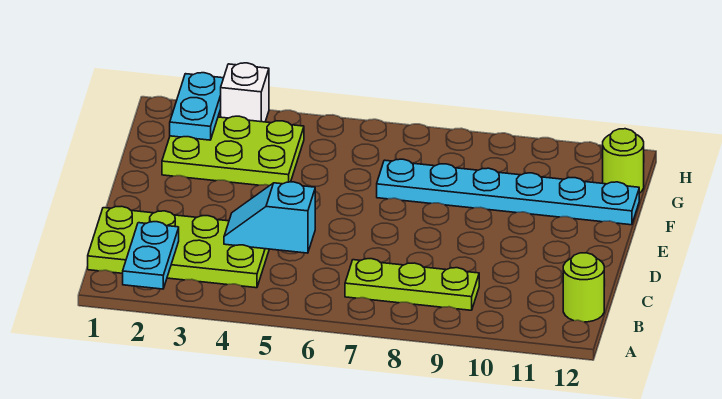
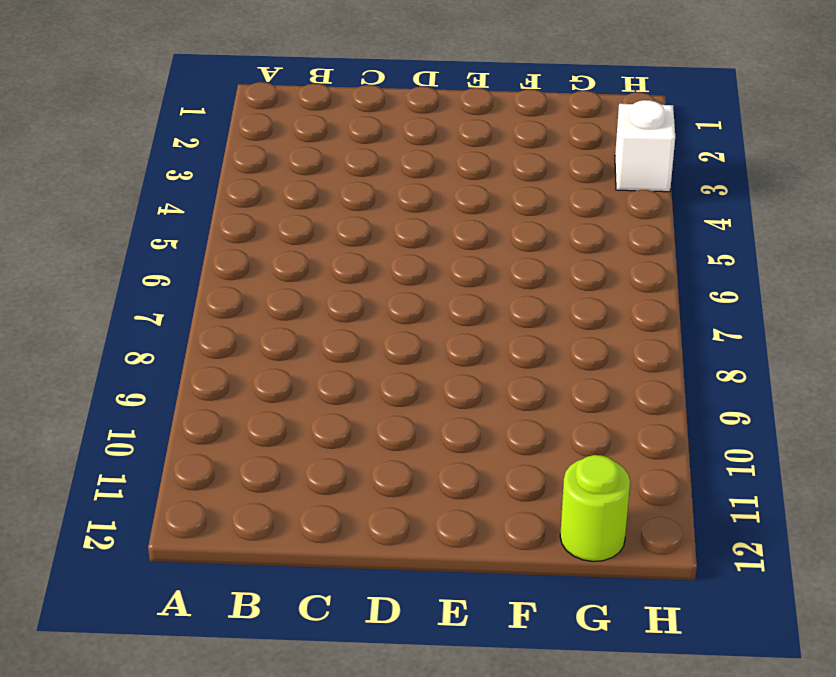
none -> lime plate B1:C4 level 1
none -> lime plate B7:B9 level 1

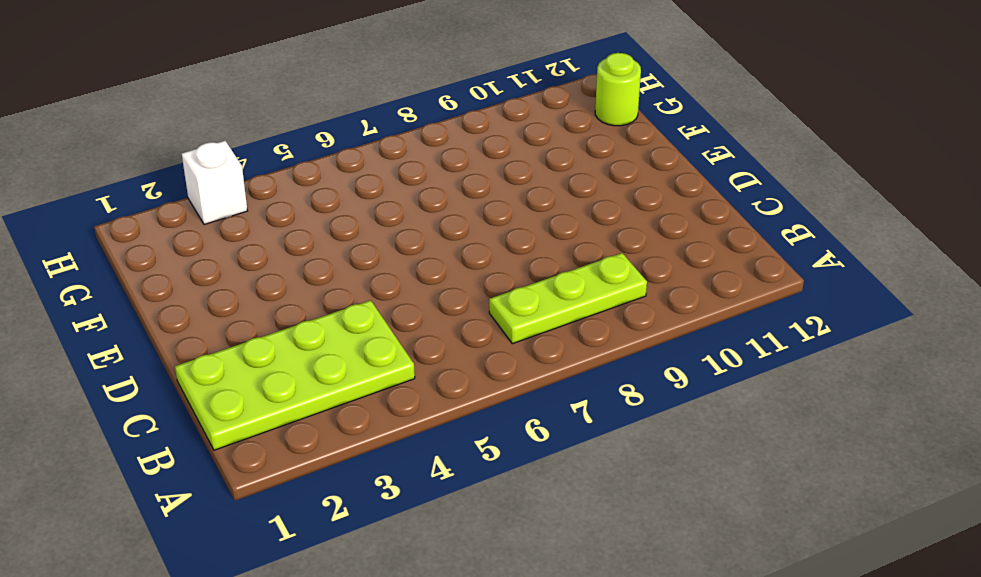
none -> lime round brick B12 level 1
none -> lime plate F2:G4 level 1

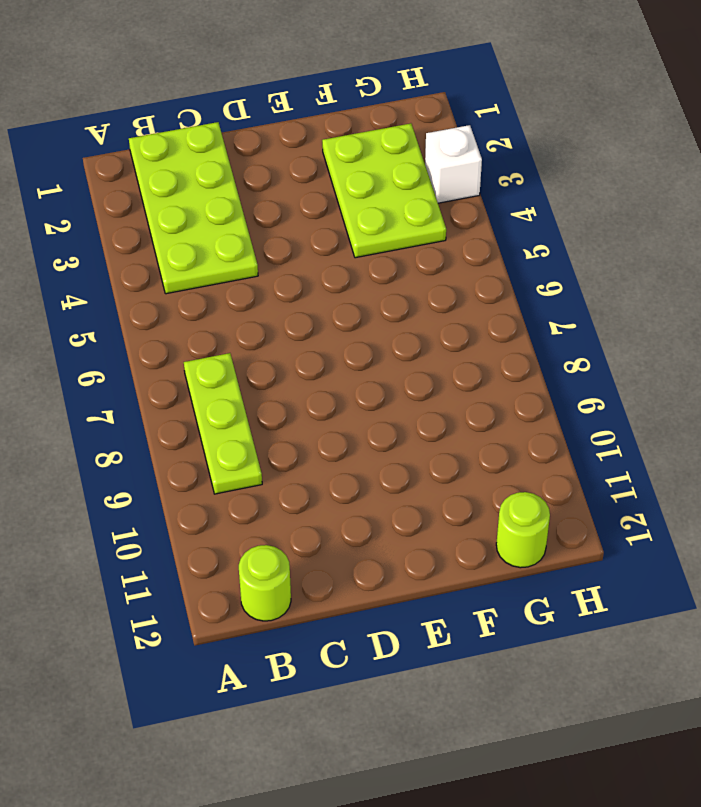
none -> cyan plate F7:F12 level 1
none -> cyan plate A2:B2 level 2

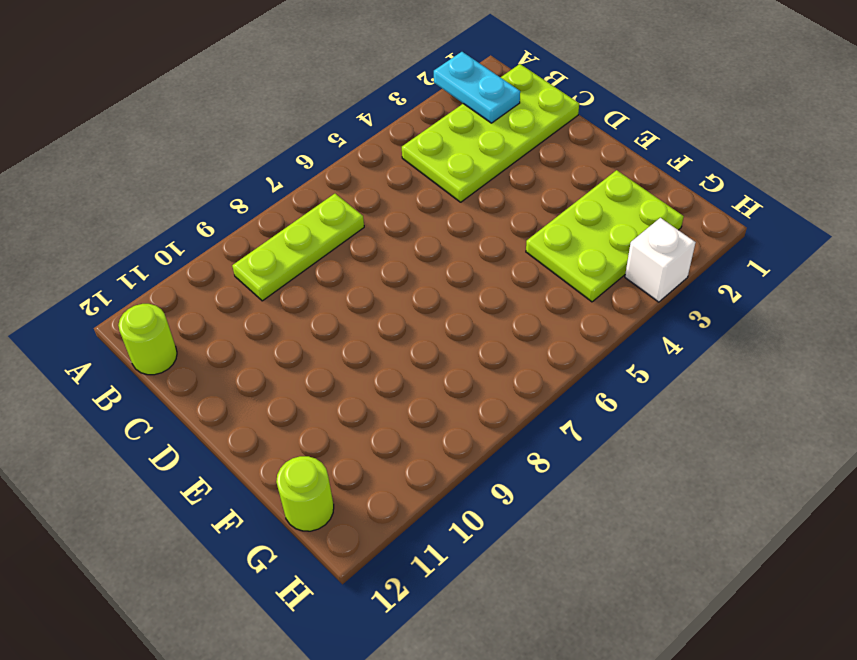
none -> cyan plate F7:F12 level 1
none -> cyan slope C4:C5 level 2 top 5

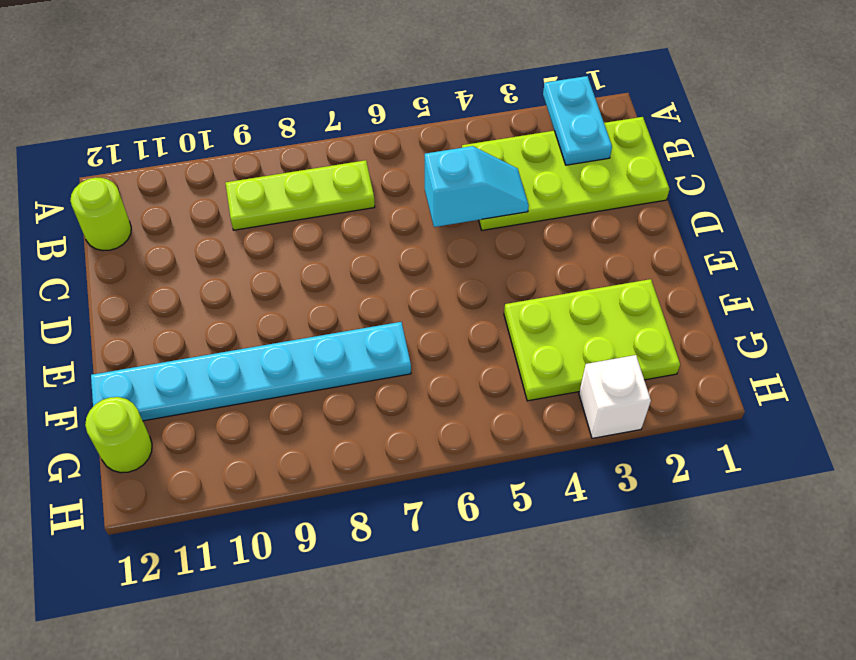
none -> cyan plate G2:H2 level 2

